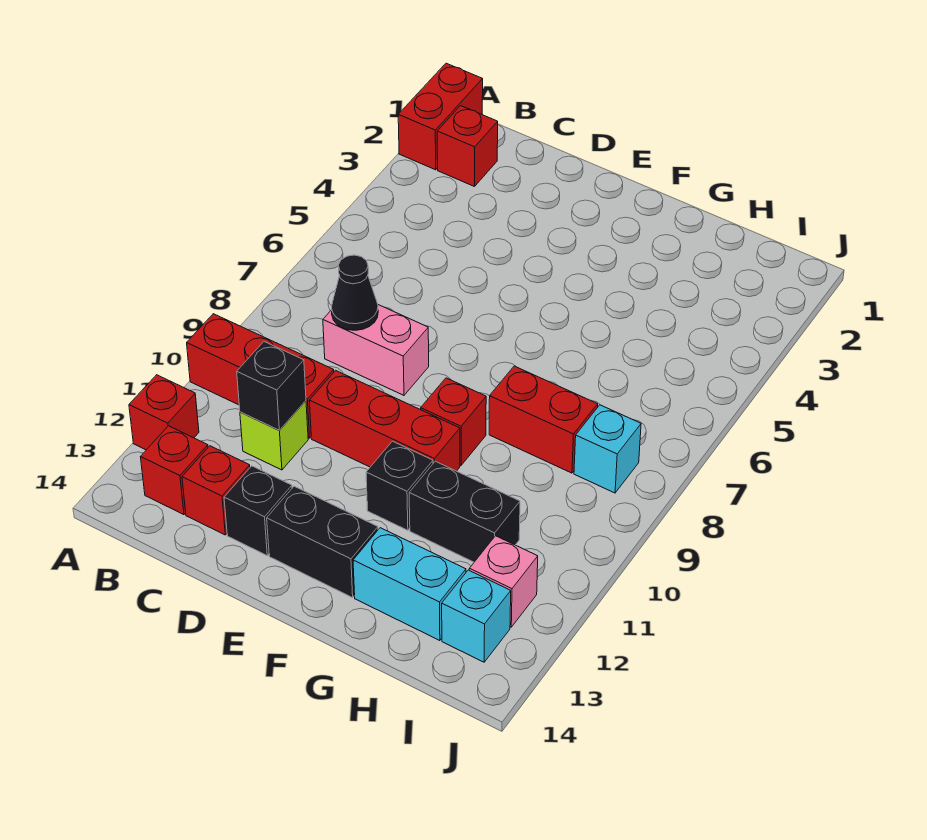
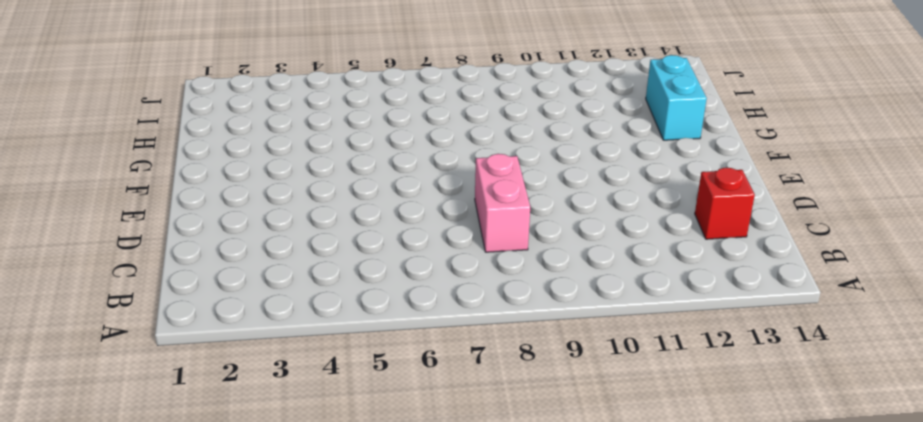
none -> red brick A1:A2 level 1
none -> red brick A10:C10 level 1
none -> red brick A12 level 1

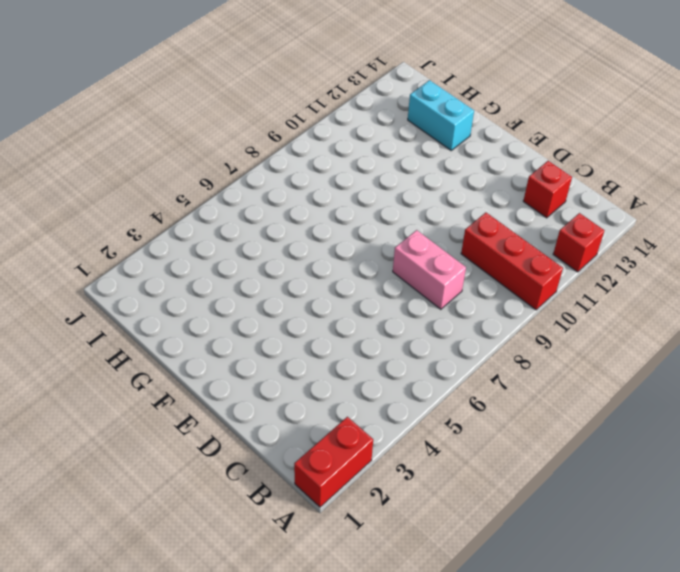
none -> red brick B2 level 1
none -> red brick B13 level 1
none -> lime brick C11 level 1

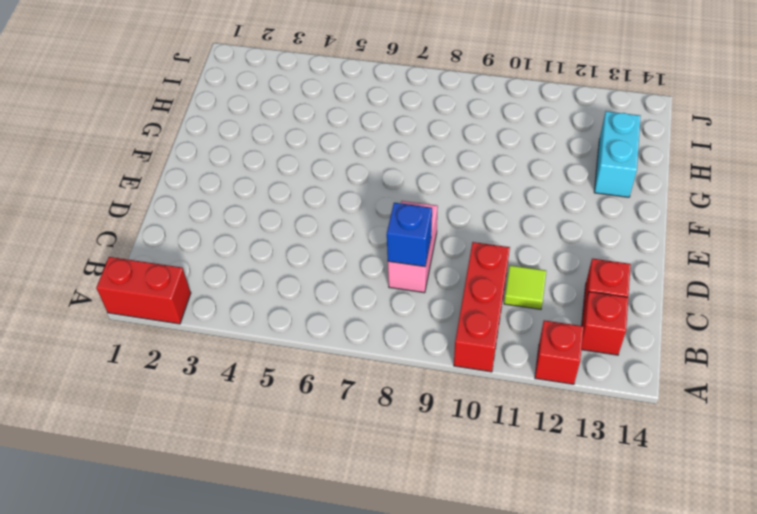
blue brick C8 level 2 -> black cone C8 level 2
lime tile C11 level 1 -> lime brick C11 level 1
none -> red brick B2 level 1
none -> red brick D10:F10 level 1
none -> black brick D13 level 1

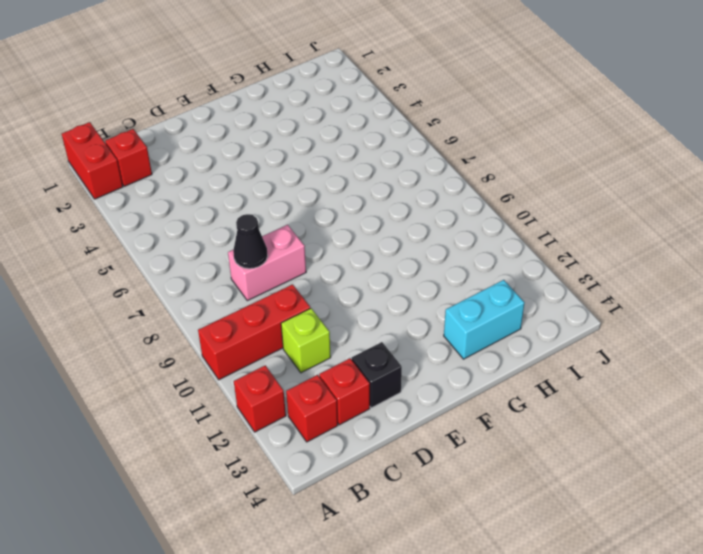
none -> red brick D10:F10 level 1
none -> black brick E13:F13 level 1
none -> red brick F9 level 1

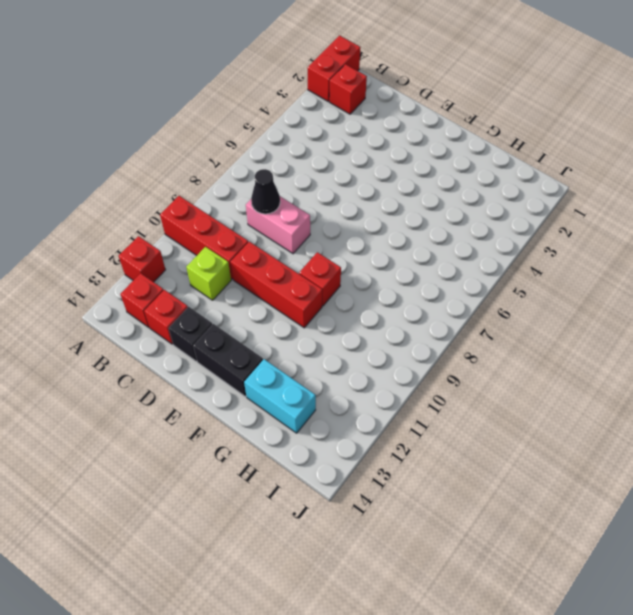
none -> black brick F11 level 1
none -> red brick G8:H8 level 1
none -> black brick G11:H11 level 1

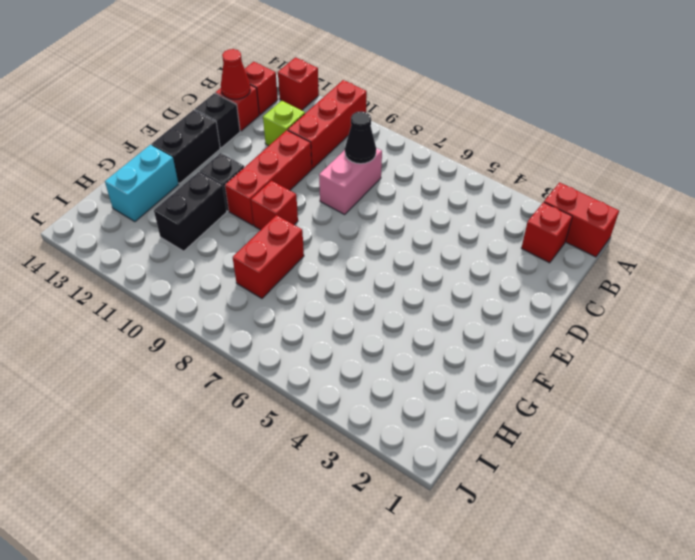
red cone C13 level 2 -> none
none -> cyan brick I8 level 1
none -> pink brick I12 level 1
none -> cyan brick I13 level 1

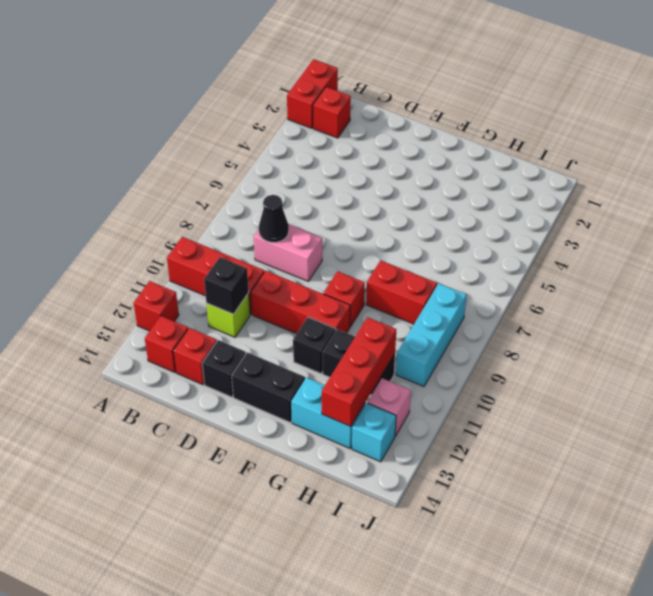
red brick H11:H13 level 2 -> none
cyan brick I8:I10 level 1 -> cyan brick I8 level 1

